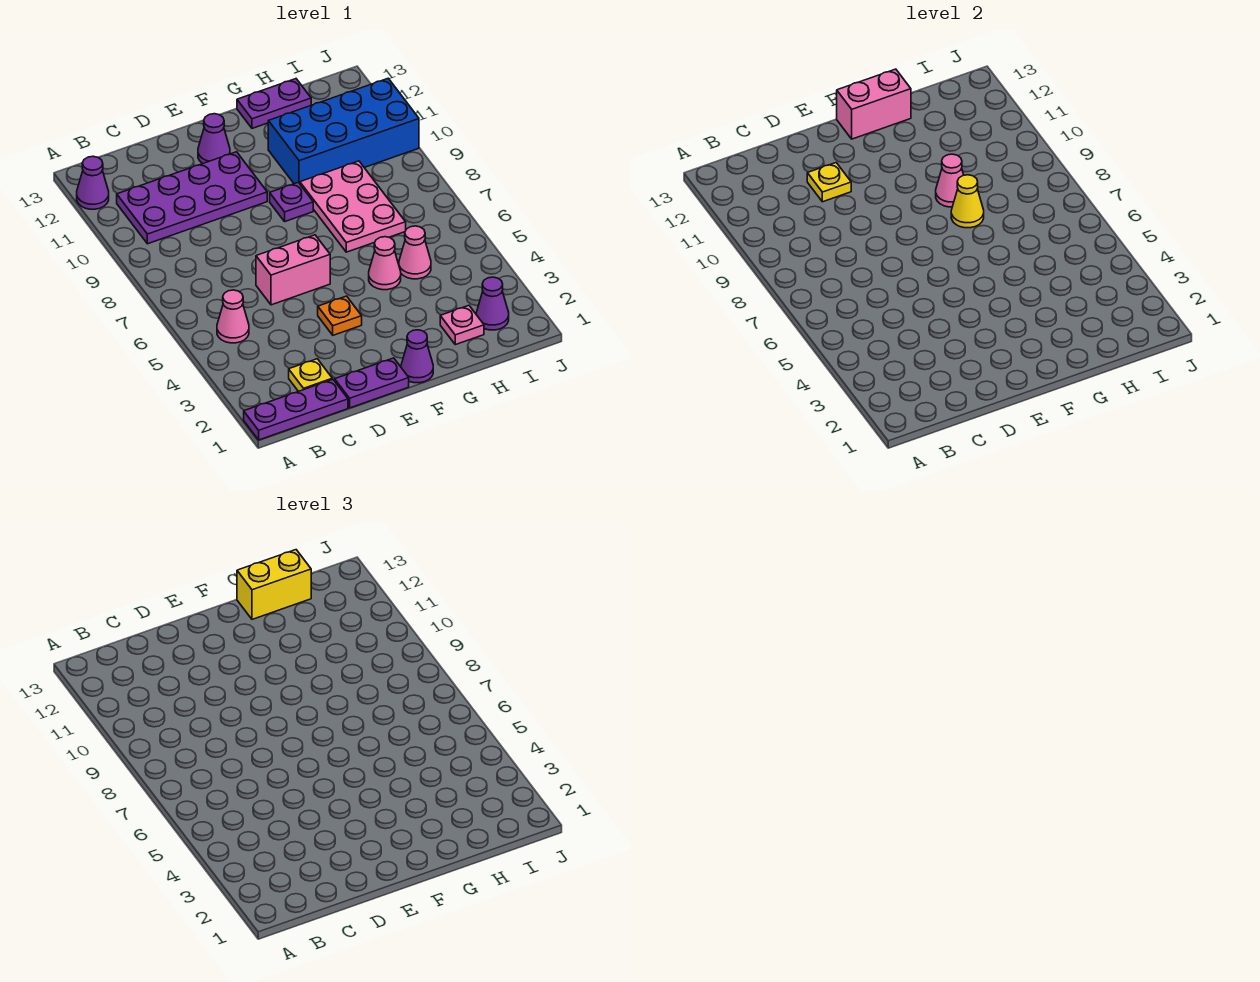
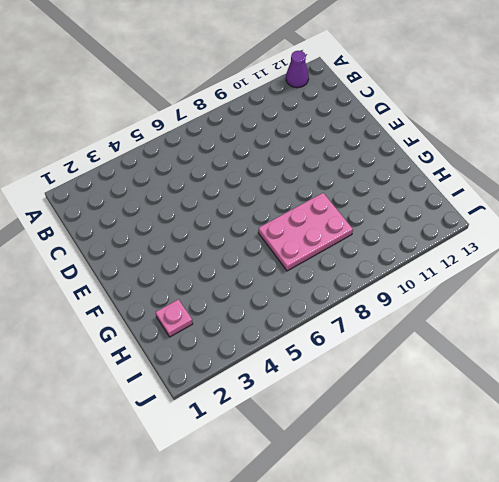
none -> purple plate A1:C1 level 1
none -> pink cone B5 level 1
none -> purple plate B10:E11 level 1

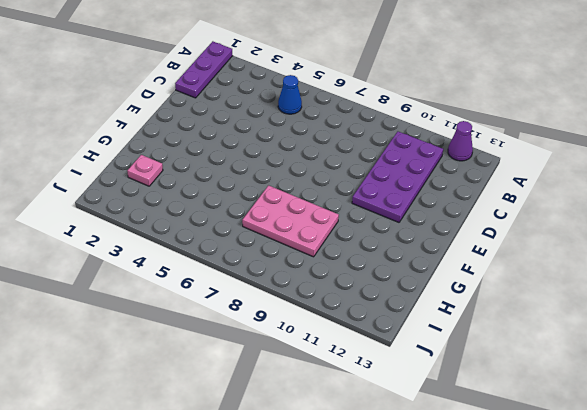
blue cone B5 level 1 -> pink cone B5 level 1
none -> yellow plate C2 level 1
none -> purple plate D1:E1 level 1
none -> pink brick D6:E6 level 1

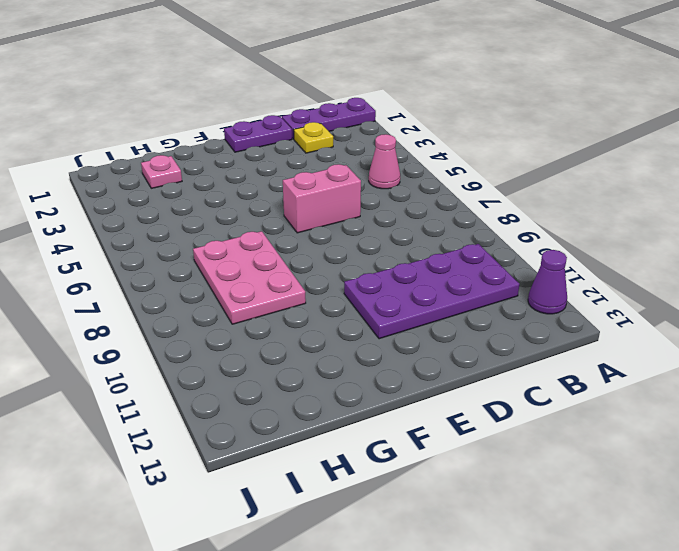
none -> orange plate E4 level 1
none -> purple cone E12 level 1
none -> purple cone F1 level 1

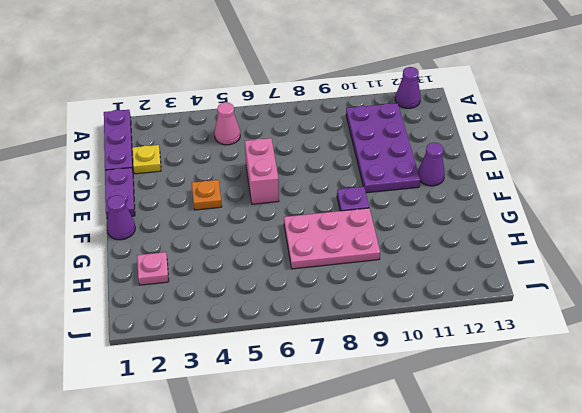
none -> pink cone G5 level 1
none -> blue brick G10:J11 level 1
none -> purple plate G13:H13 level 1

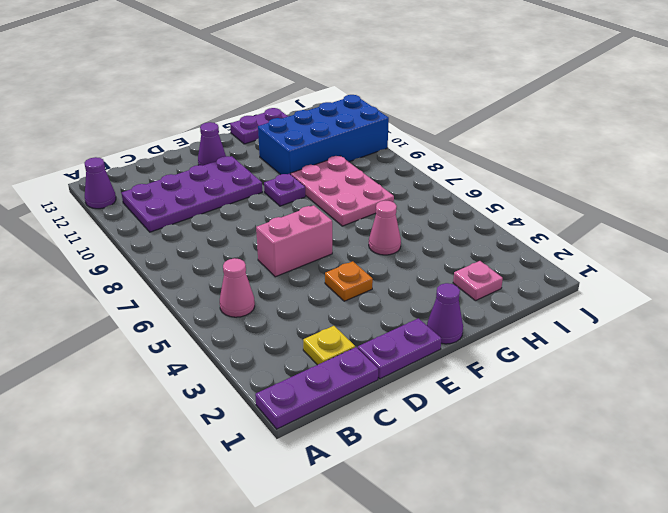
none -> pink cone H5 level 1
none -> purple cone I2 level 1
none -> yellow plate D11 level 2

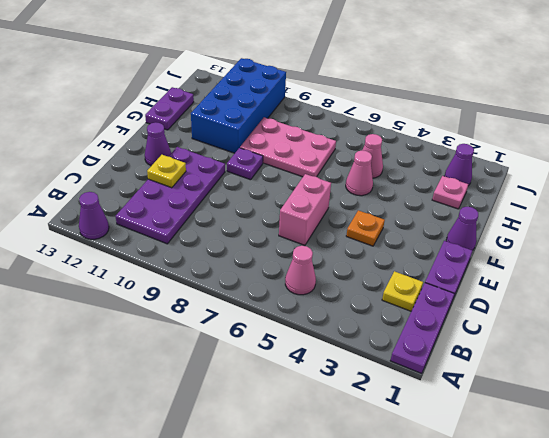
none -> pink brick F13:G13 level 2
none -> yellow cone G8 level 2
none -> pink cone G9 level 2

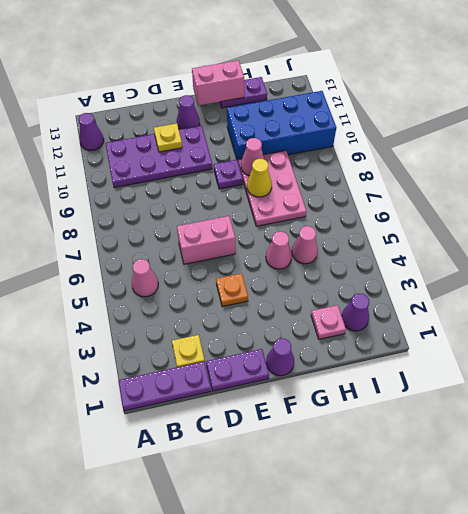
none -> yellow brick G13:H13 level 3

